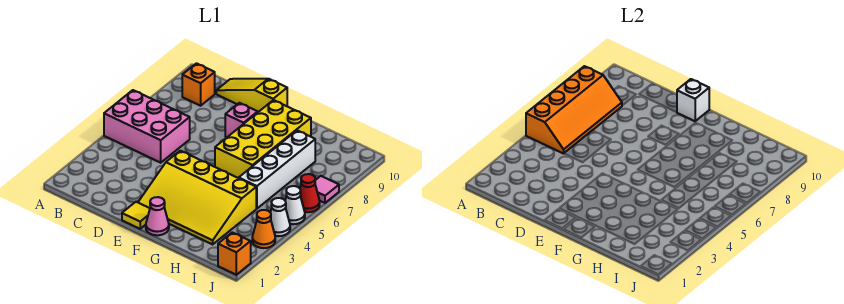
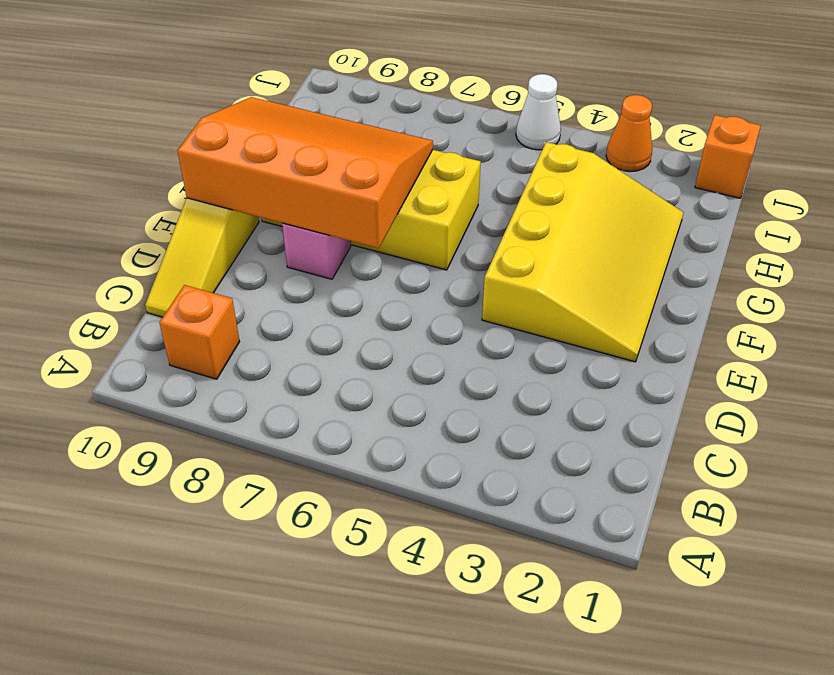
orange slope E7:G10 level 2 top E -> white brick E10 level 2
none -> pink brick A5:C6 level 1
none -> yellow tile E1 level 1
none -> pink cone F1 level 1

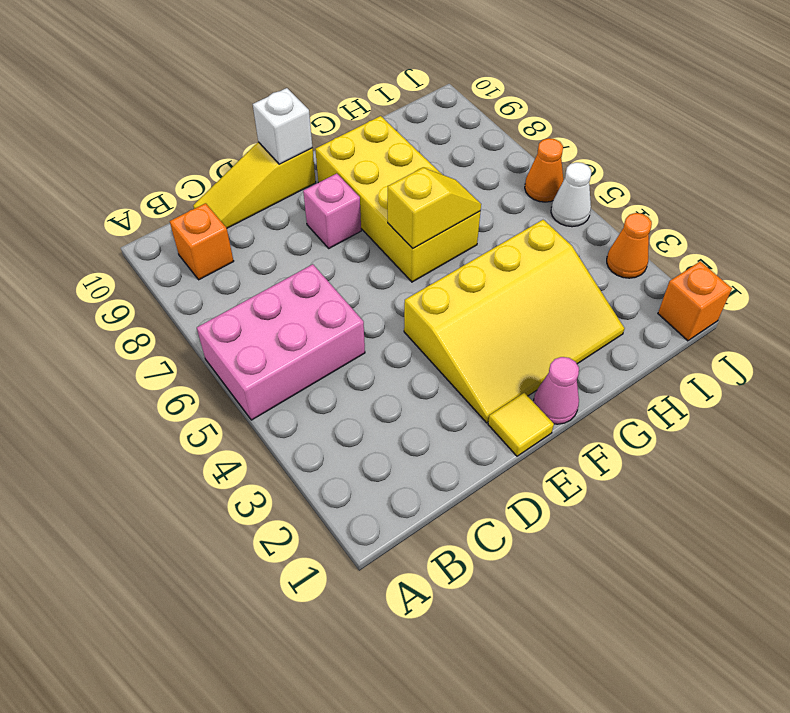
yellow slope F6:G6 level 2 top F -> none
orange cone J6 level 1 -> red cone J6 level 1
none -> white brick H5:H8 level 1
none -> white cone J4 level 1
none -> pink tile J7 level 1

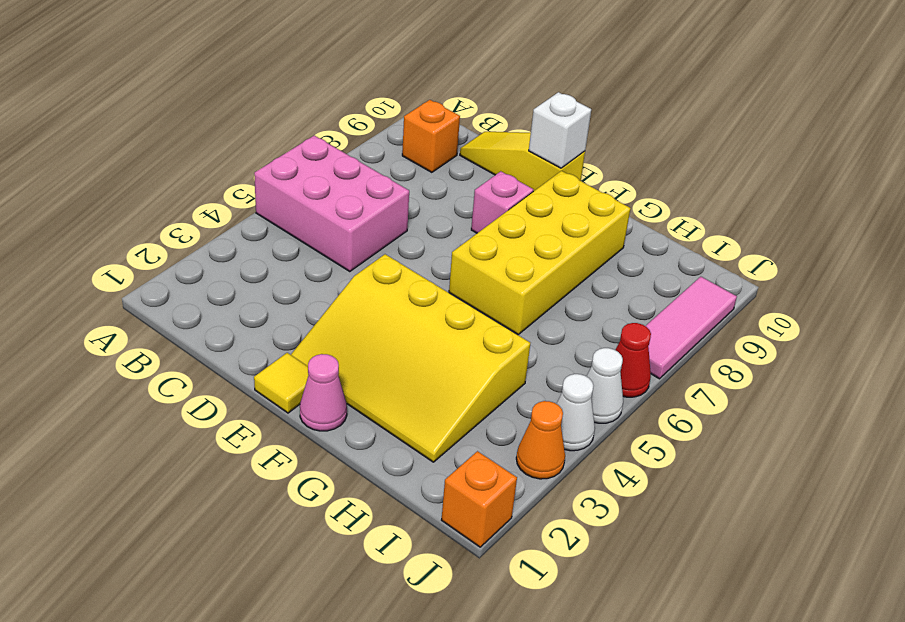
pink tile J7:J9 level 1 -> pink tile J7 level 1
none -> white brick H5:H8 level 1
none -> orange slope A5:B8 level 2 top A

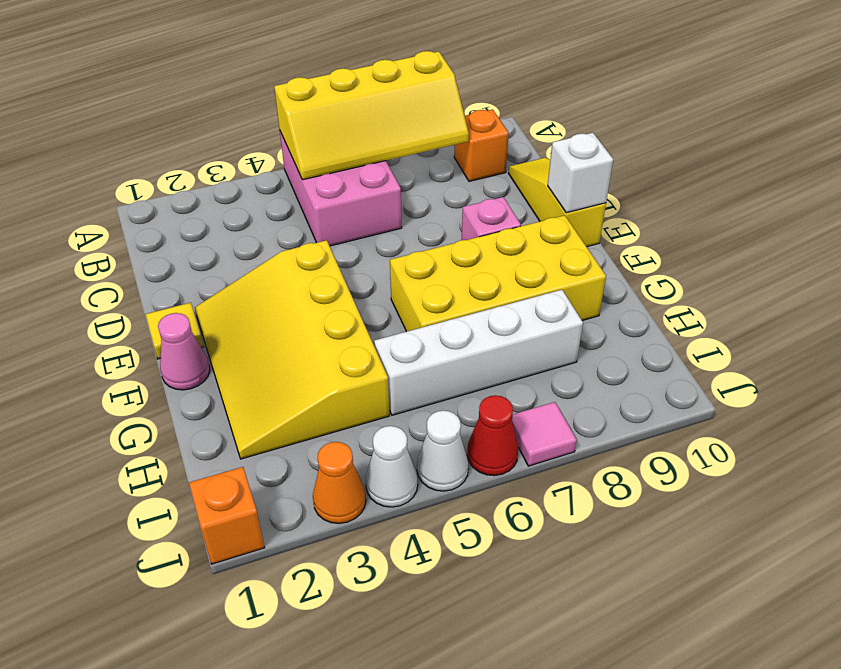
yellow slope A5:B8 level 2 top A -> orange slope A5:B8 level 2 top A

